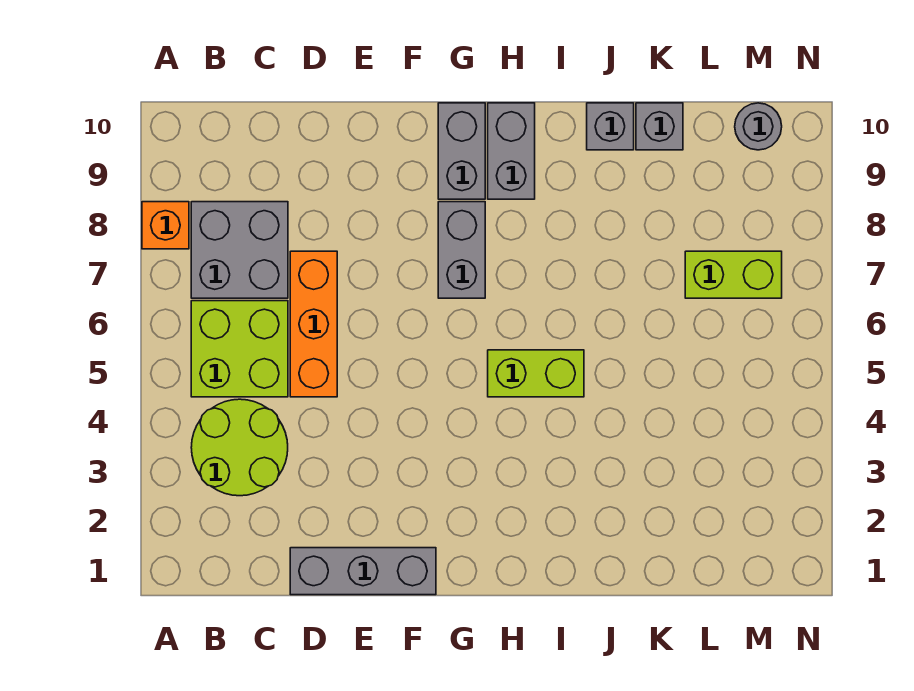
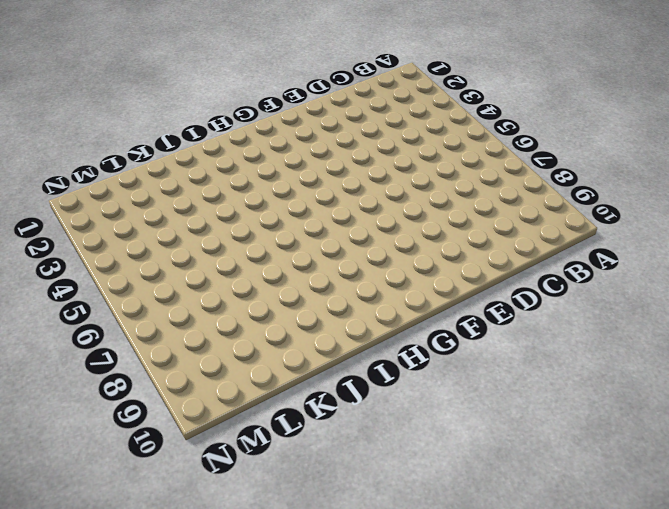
none -> orange brick A8 level 1
none -> lime round brick B3:C4 level 1
none -> lime brick B5:C6 level 1

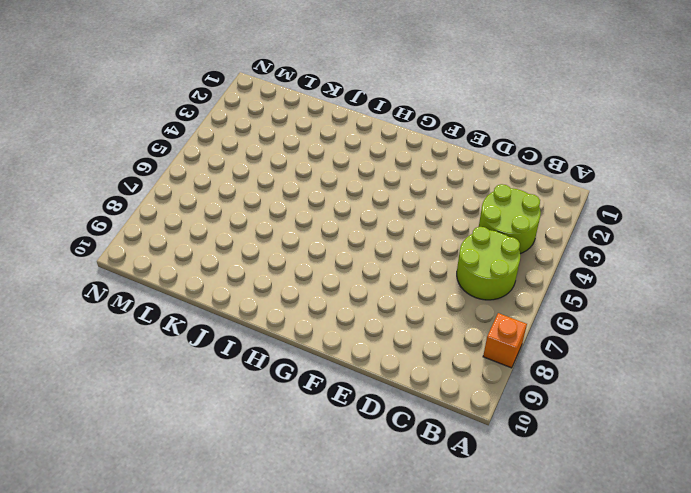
lime round brick B5:C6 level 1 -> lime brick B5:C6 level 1
none -> grey brick B7:C8 level 1
none -> grey brick D1:F1 level 1
none -> orange brick D5:D7 level 1

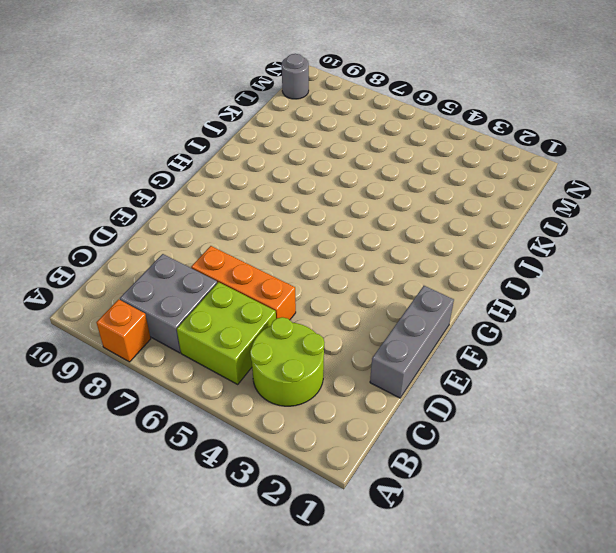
none -> grey brick G7:G8 level 1
none -> grey brick G9:G10 level 1
none -> lime brick H5:I5 level 1

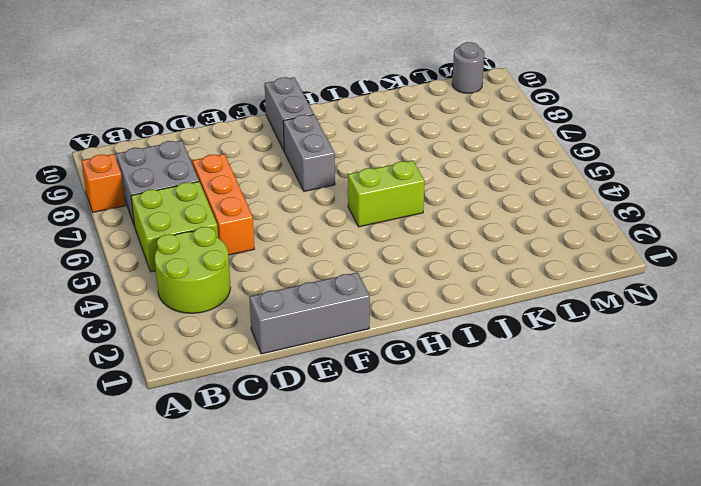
none -> grey brick H9:H10 level 1
none -> grey brick J10 level 1
none -> grey brick K10 level 1

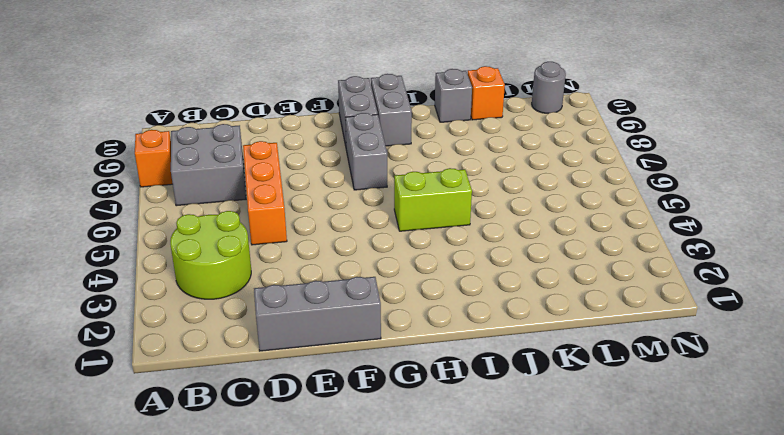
orange brick K10 level 1 -> grey brick K10 level 1
none -> lime brick B5:C6 level 1
none -> lime brick L7:M7 level 1

